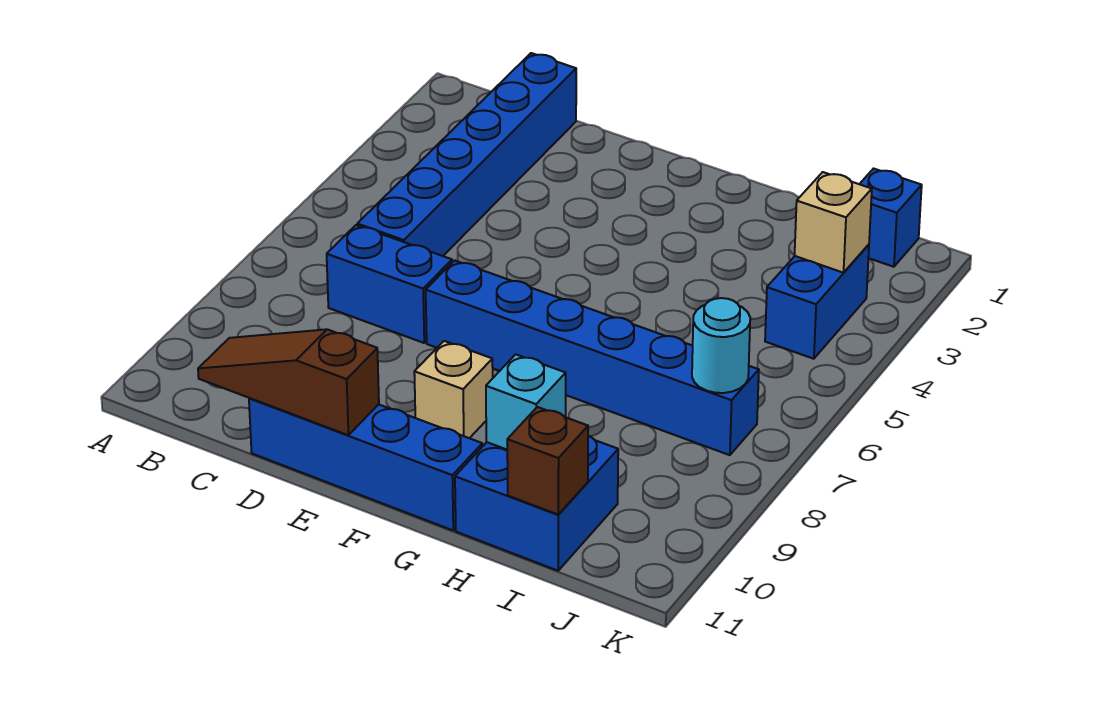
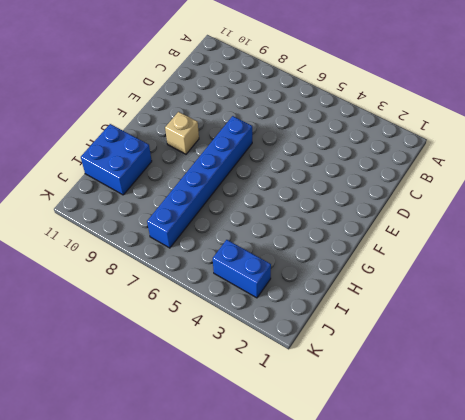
none -> blue brick C1:C6 level 1
none -> blue brick C7:D7 level 1
none -> blue brick D11:G11 level 1

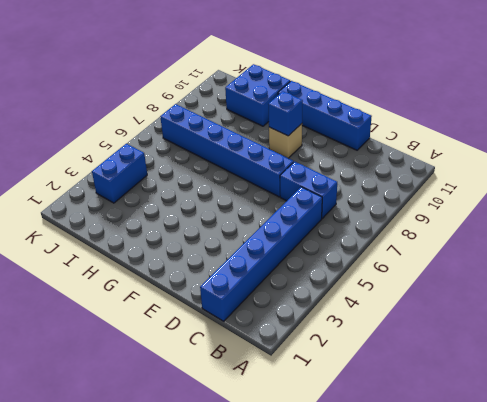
blue brick F9 level 2 -> blue brick J1 level 1
none -> brown slope C11:E11 level 2 top E
none -> cyan brick H10 level 2
none -> brown brick I11 level 2

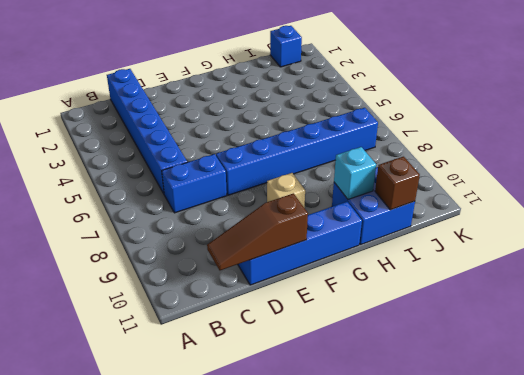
none -> blue brick J3:J4 level 1
none -> tan brick J3 level 2
none -> cyan round brick J7 level 2

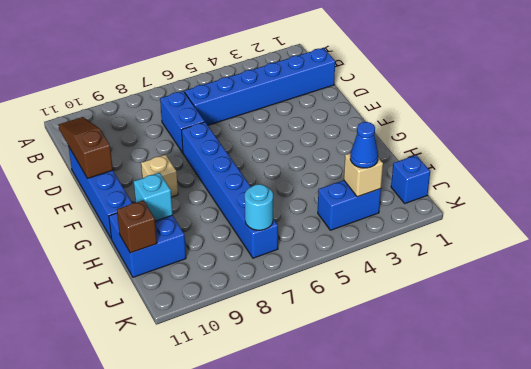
blue cone J3 level 3 -> none

